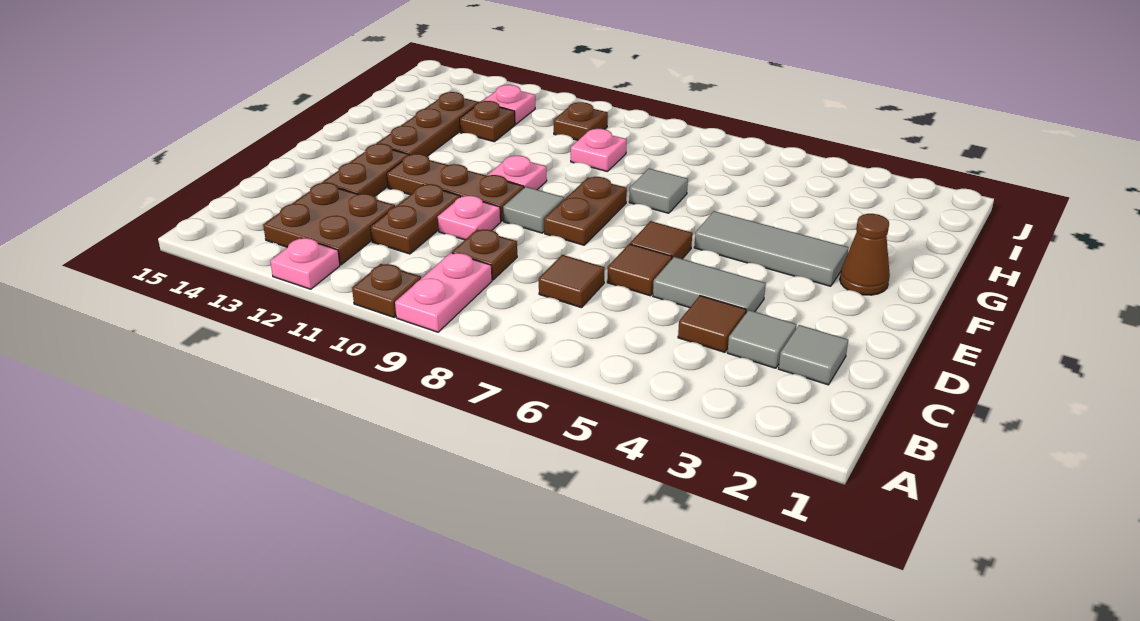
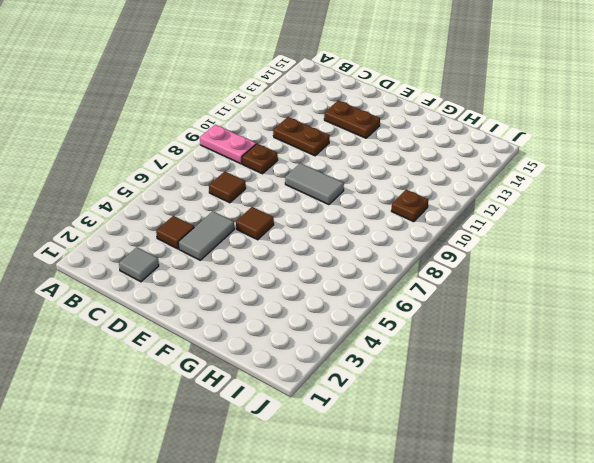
grey tile E9:F9 level 1 -> grey tile E9 level 1
none -> brown plate A10 level 1
none -> pink plate A12 level 1
none -> brown plate B12:C13 level 1

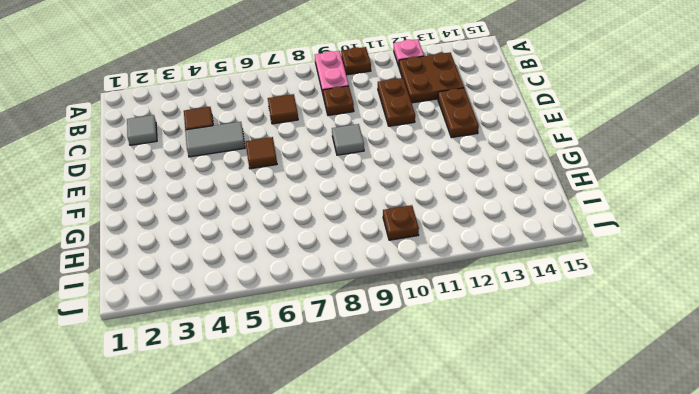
none -> grey tile C3 level 1
none -> brown tile D6 level 1
none -> pink plate D10 level 1

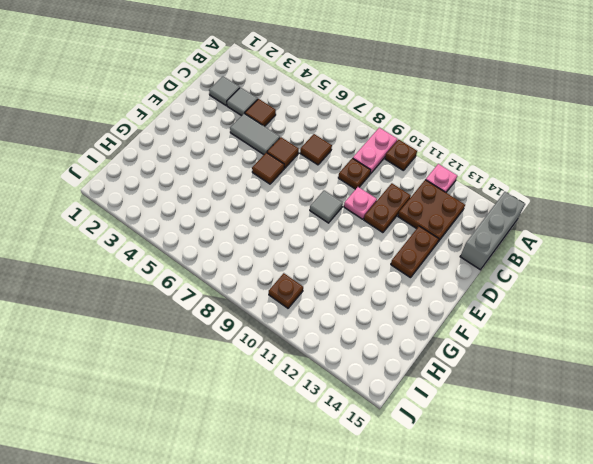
grey brick A15:C15 level 1 -> none
none -> brown plate E8:F8 level 1
none -> brown plate E10:E12 level 1
none -> brown cone F2 level 1

